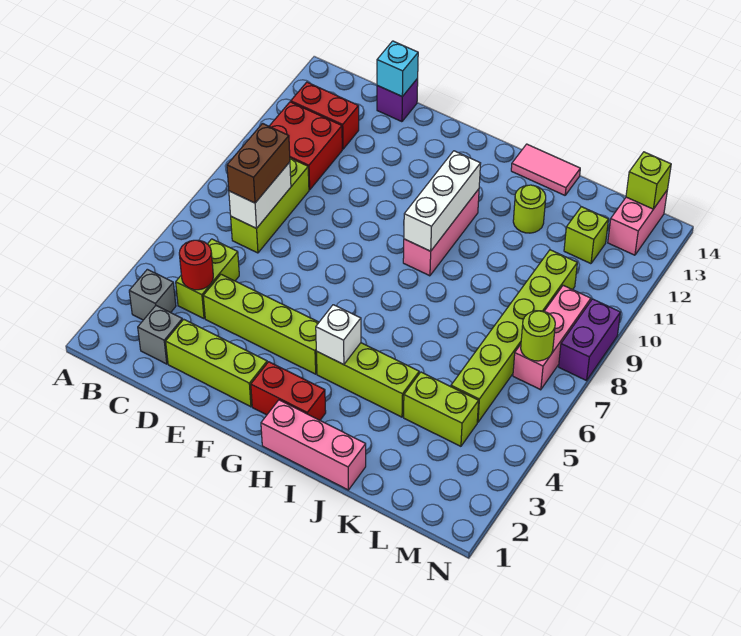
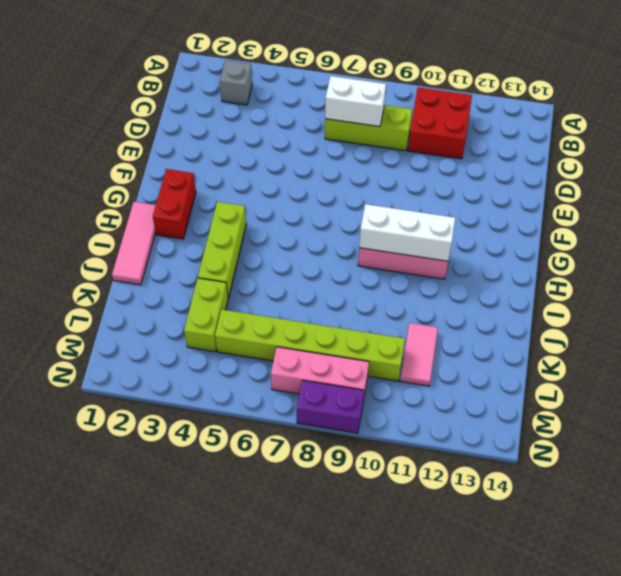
pink tile H1:J1 level 1 -> pink brick H1:J1 level 1
pink tile K11:L11 level 1 -> pink tile I14:J14 level 1
none -> red brick B12:C12 level 1
none -> grey brick C2 level 1
none -> lime brick C4:C5 level 1

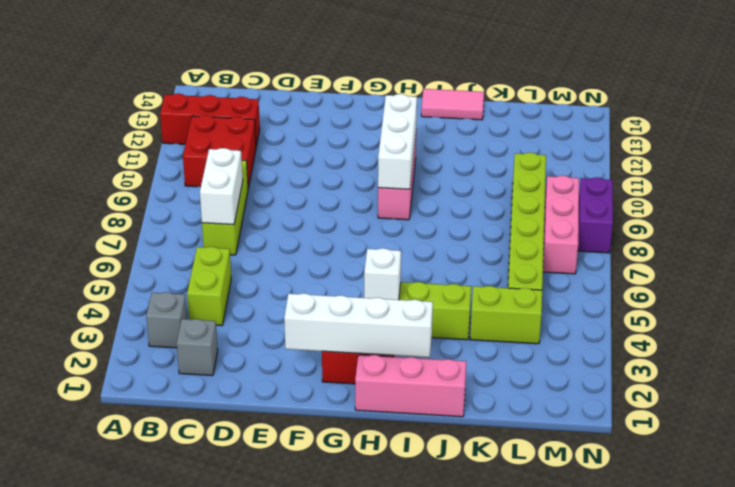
red brick A12:C12 level 1 -> red brick B12:C12 level 1
white brick F2:I2 level 2 -> none
none -> lime brick D2:F2 level 1
none -> lime brick D4:G4 level 1
none -> purple brick D14 level 1

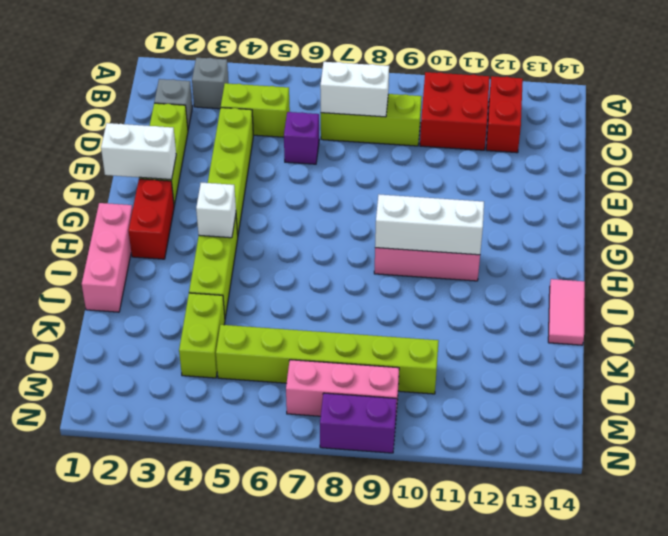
purple brick D6 level 1 -> purple brick D14 level 1
white brick F1:F2 level 2 -> none
none -> lime round brick J12 level 1
none -> lime brick L12 level 1
none -> pink brick M13:M14 level 1

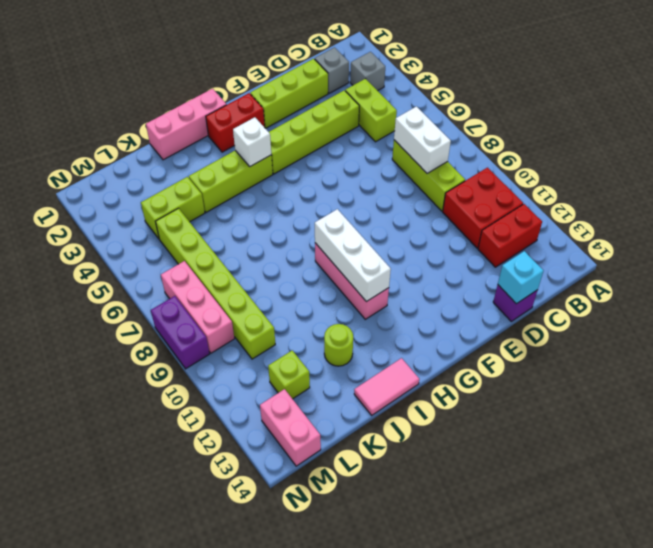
none -> red round brick C4 level 2
none -> lime round brick M7 level 2
none -> lime brick M14 level 2

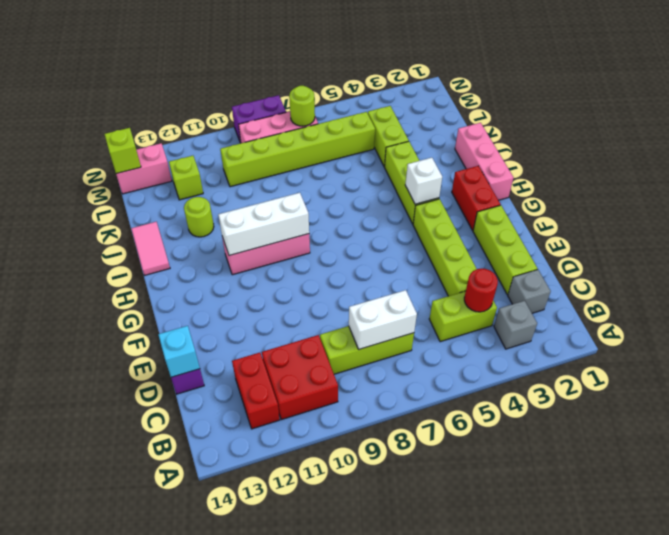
none -> brown brick C7:C8 level 3

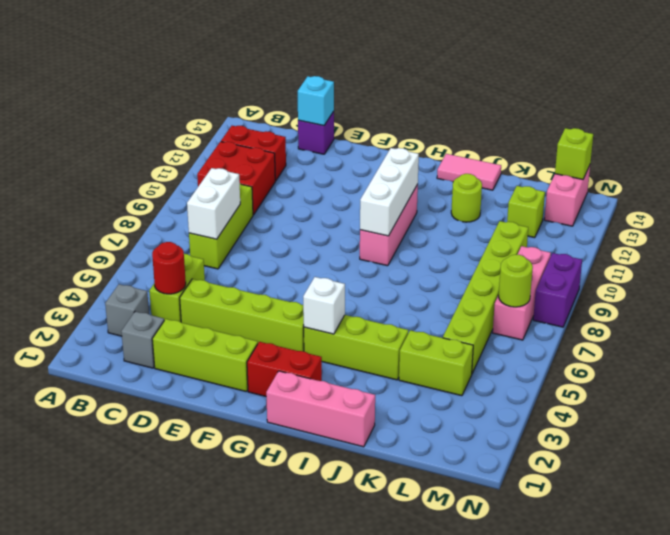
none -> brown brick C7:C8 level 3

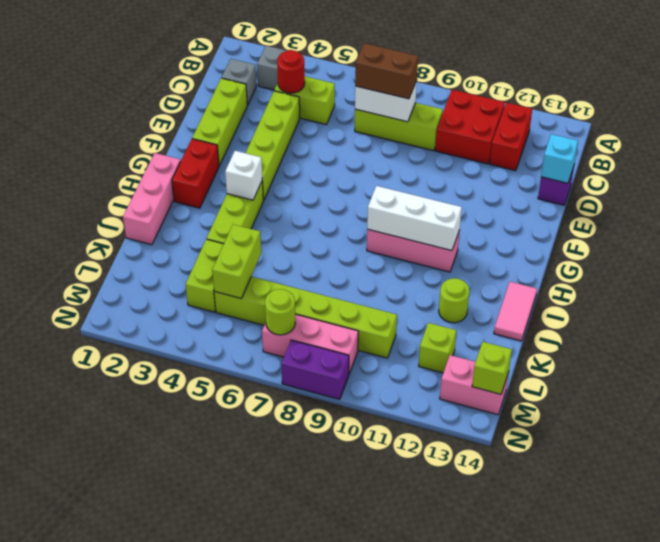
lime brick K5:L5 level 2 -> none

